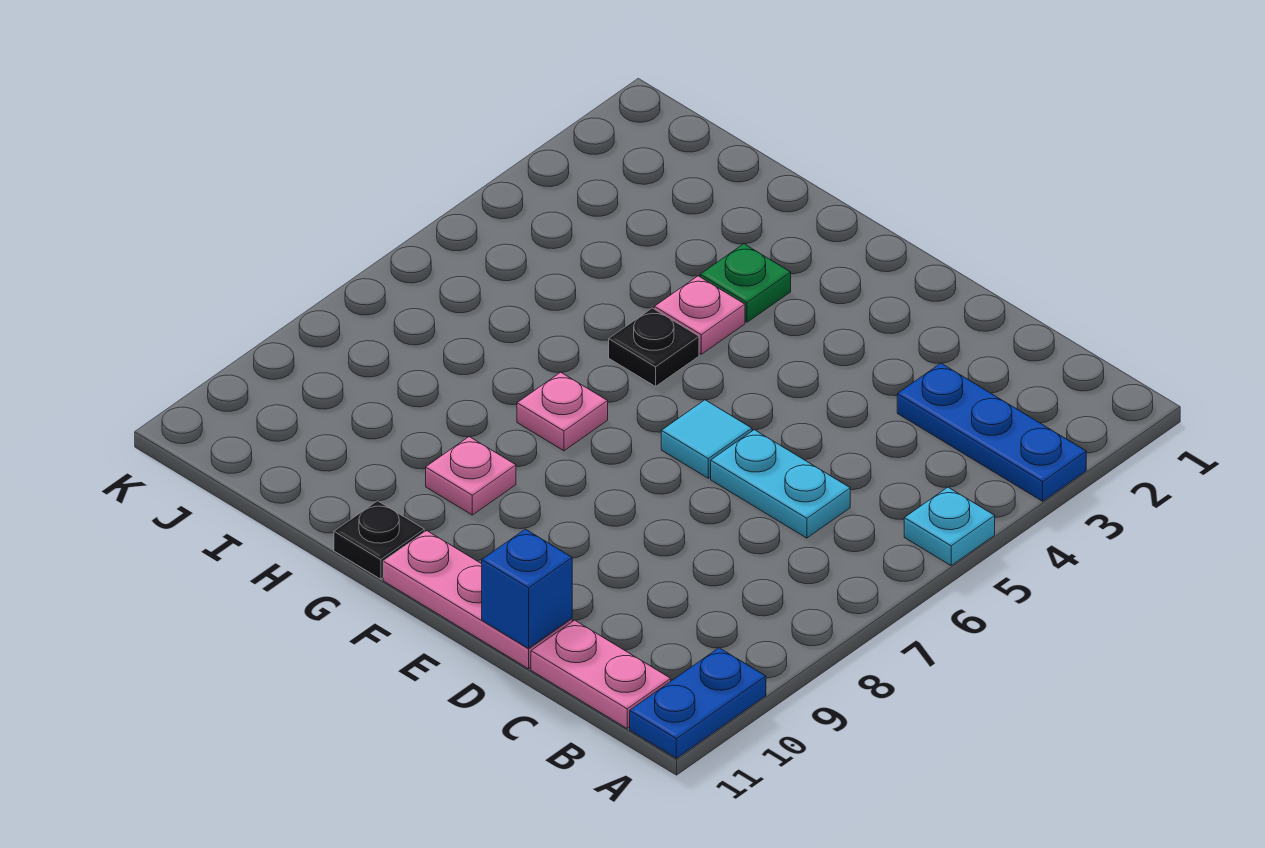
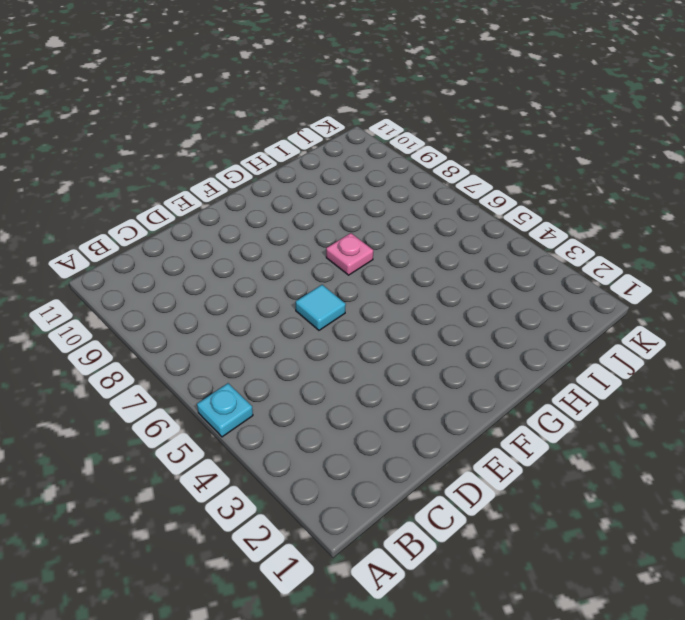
none -> blue plate A3:C3 level 1
none -> blue plate A10:A11 level 1
none -> pink plate B11:C11 level 1

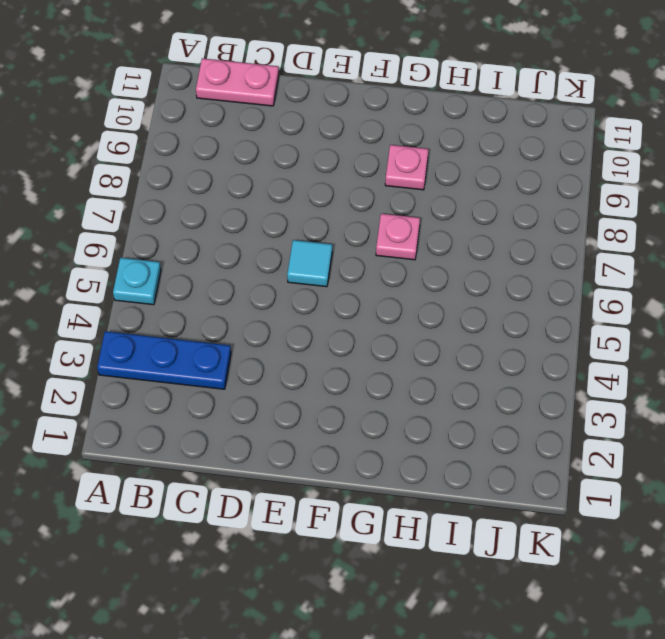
none -> blue plate A10:A11 level 1
none -> cyan plate C6:D6 level 1
none -> pink plate D11:F11 level 1

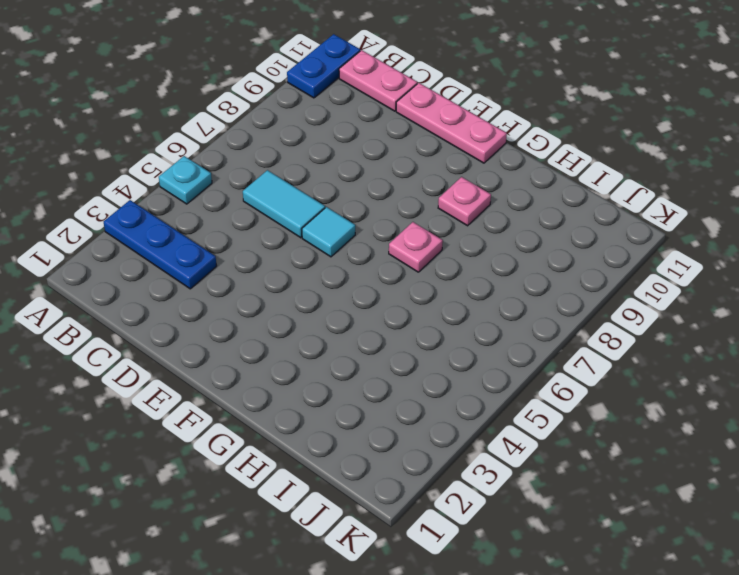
cyan tile C6:D6 level 1 -> cyan plate C6:D6 level 1
none -> green plate G3 level 1
none -> pink plate G4 level 1
none -> black plate G5 level 1

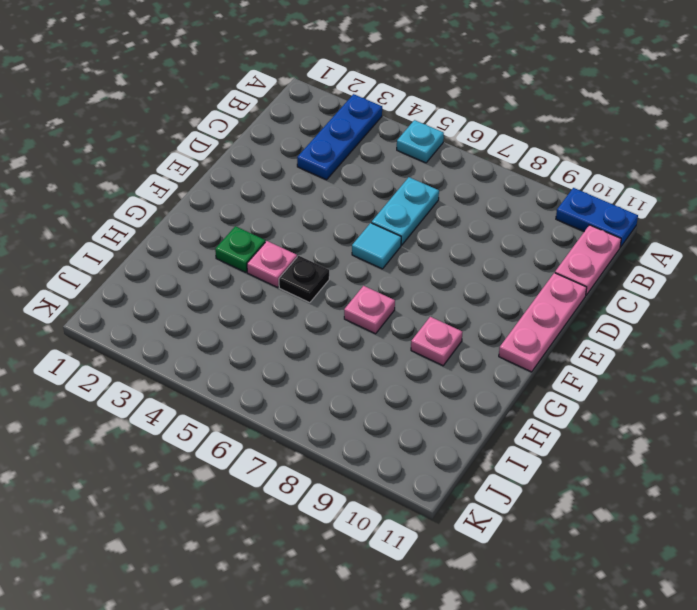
none -> black plate G11 level 1
none -> blue brick D11 level 2

